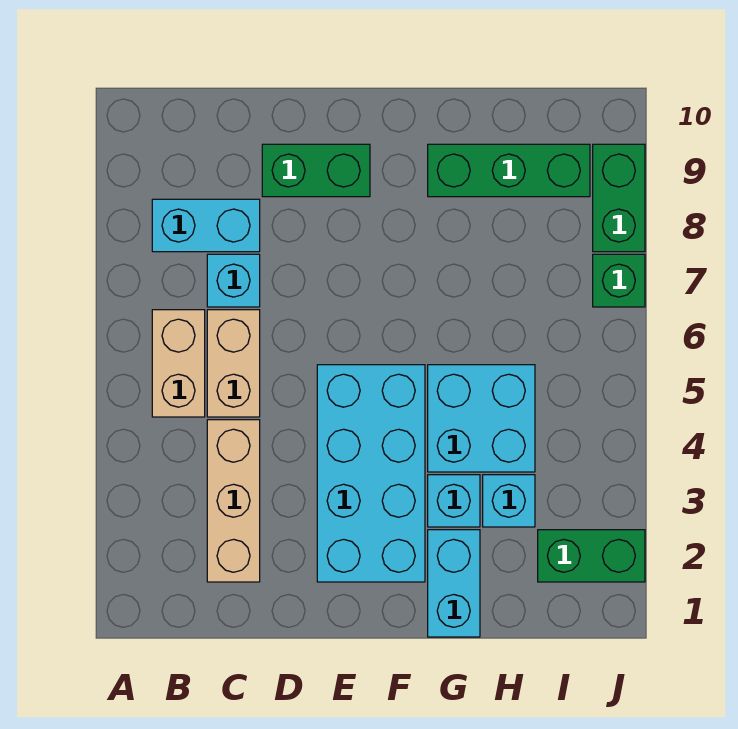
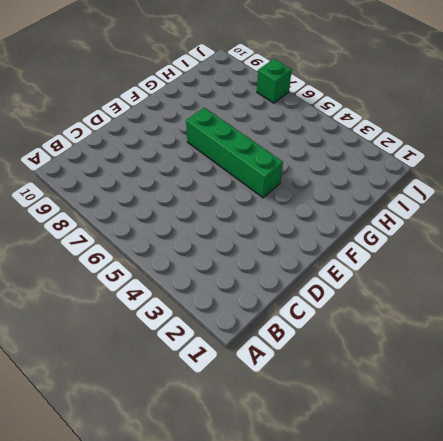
green brick F4:F7 level 1 -> cyan brick E2:F5 level 1
none -> tan brick B5:B6 level 1
none -> cyan brick B8:C8 level 1
none -> tan brick C2:C4 level 1

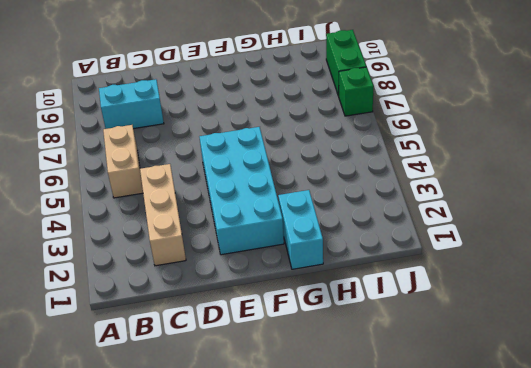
none -> tan brick C5:C6 level 1
none -> cyan brick C7 level 1
none -> green brick D9:E9 level 1

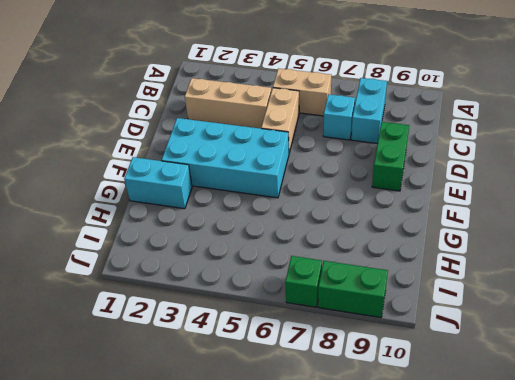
tan brick C5:D5 level 1 -> tan brick C5:C6 level 1
none -> cyan brick G3 level 1
none -> cyan brick G4:H5 level 1
none -> green brick G9:I9 level 1

